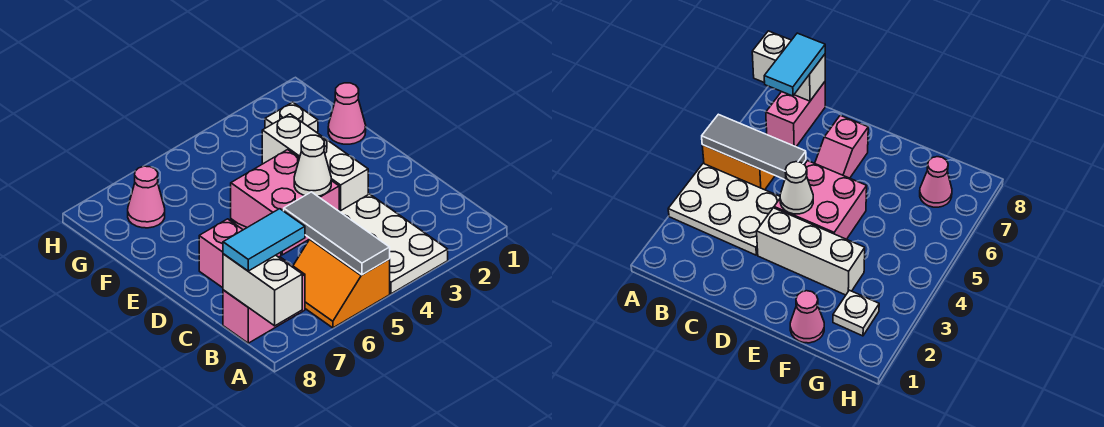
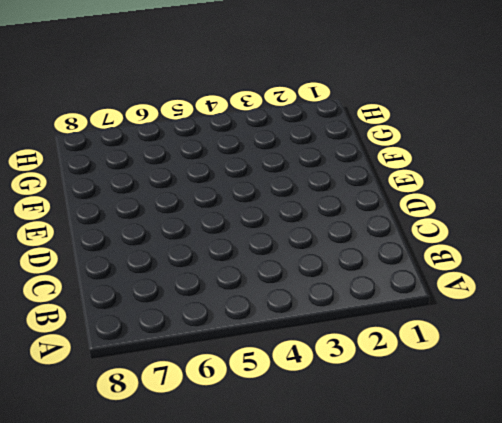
none -> white plate A3:C4 level 1
none -> orange slope A5:B6 level 1 top 5
none -> pink brick B7:B8 level 1

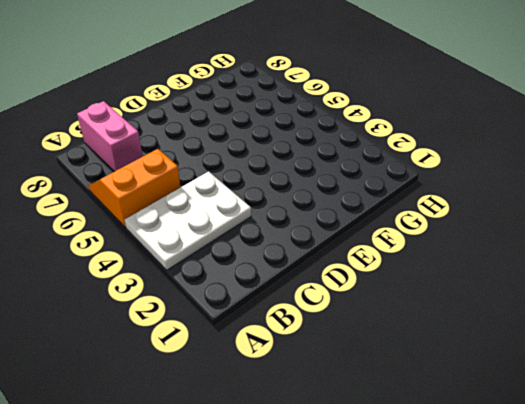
none -> white brick D3:F3 level 1
none -> pink brick D4:E5 level 1
none -> pink slope D6:D7 level 1 top 7

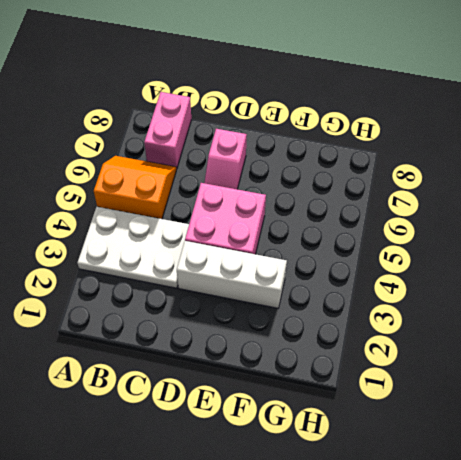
none -> pink cone F1 level 1
none -> white plate G2 level 1
none -> pink cone G7 level 1

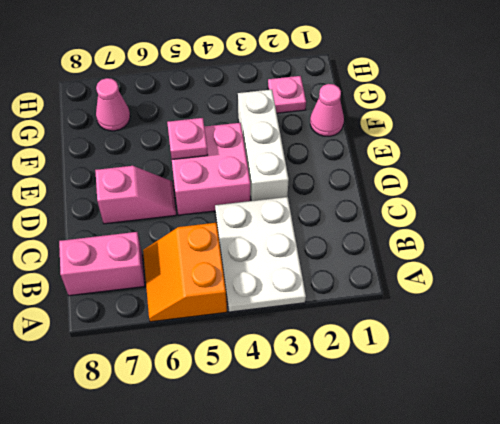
pink plate E5 level 2 -> none
pink plate G2 level 1 -> white plate G2 level 1
none -> grey tile A5:C5 level 2
none -> white brick A8:B8 level 2
none -> white cone D4 level 2

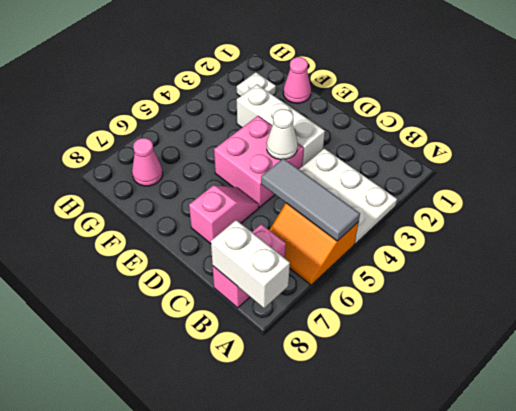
none -> cyan tile B7:B8 level 3

